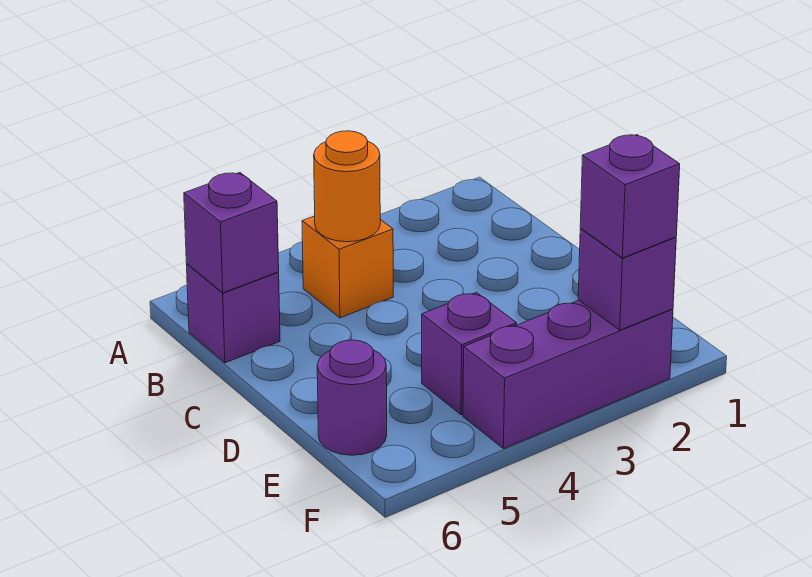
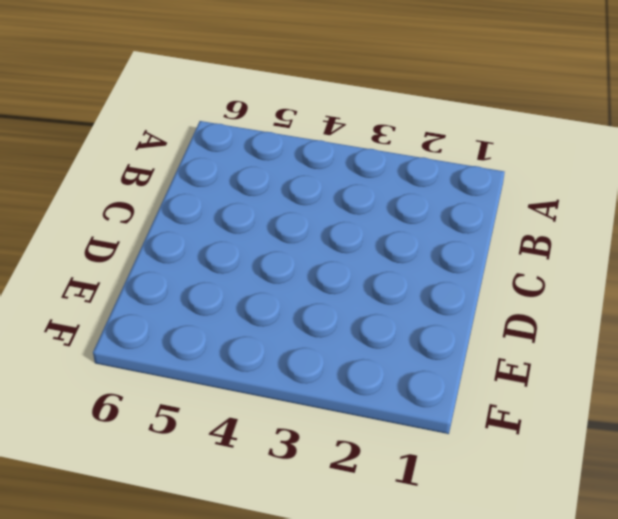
none -> orange brick B4 level 1
none -> purple brick B6 level 1

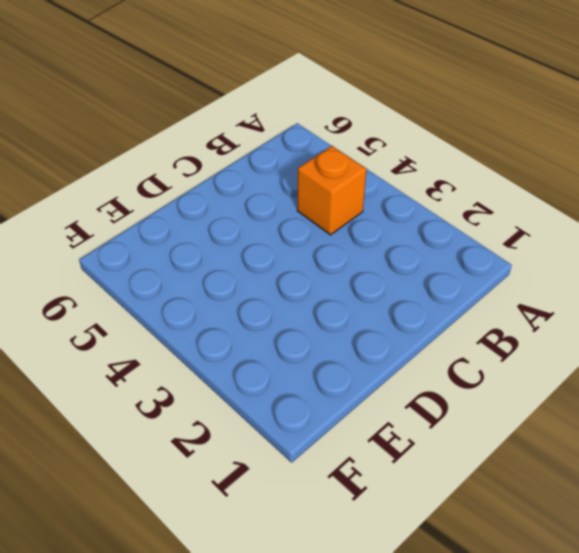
none -> purple brick B6 level 1
none -> purple brick E4 level 1

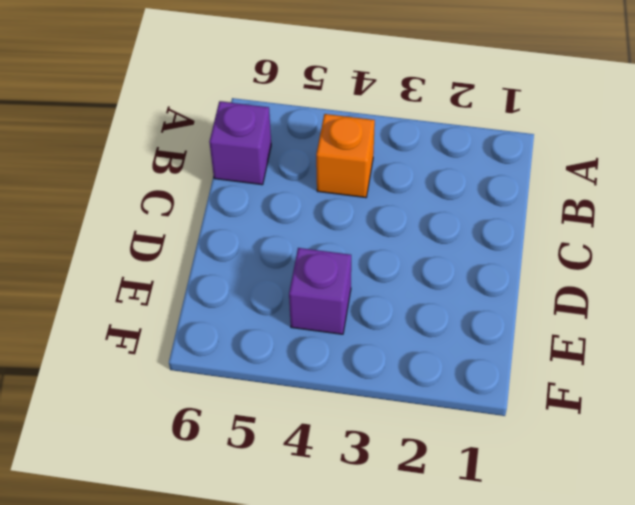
none -> purple round brick E6 level 1
none -> purple brick F2:F4 level 1

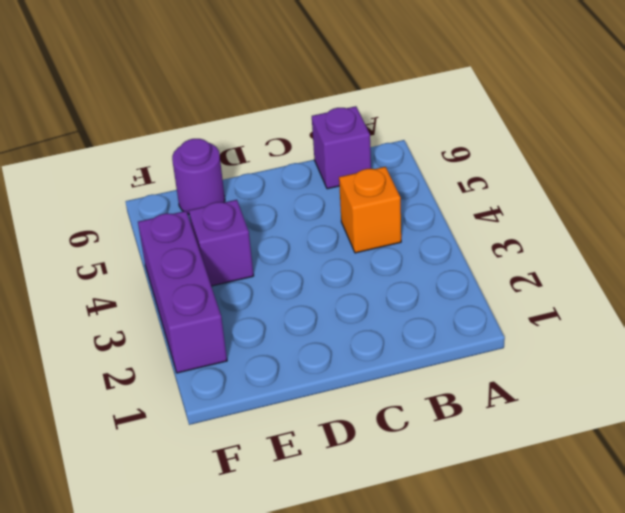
none -> orange round brick B4 level 2
none -> purple brick B6 level 2

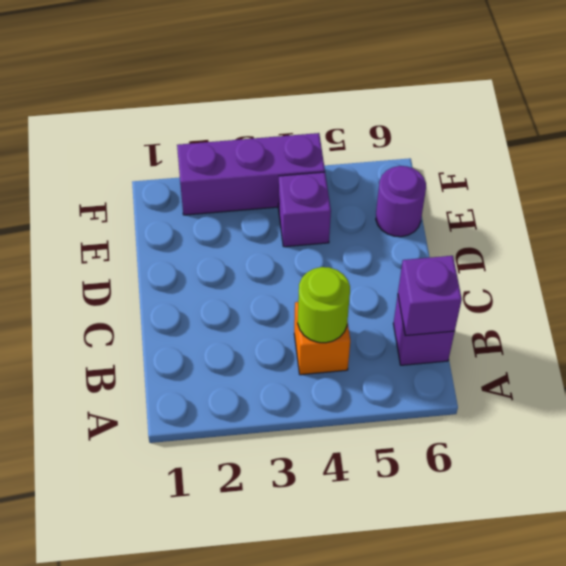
lime round brick B4 level 2 -> orange round brick B4 level 2
none -> purple brick F2 level 2
none -> purple brick F2 level 3

